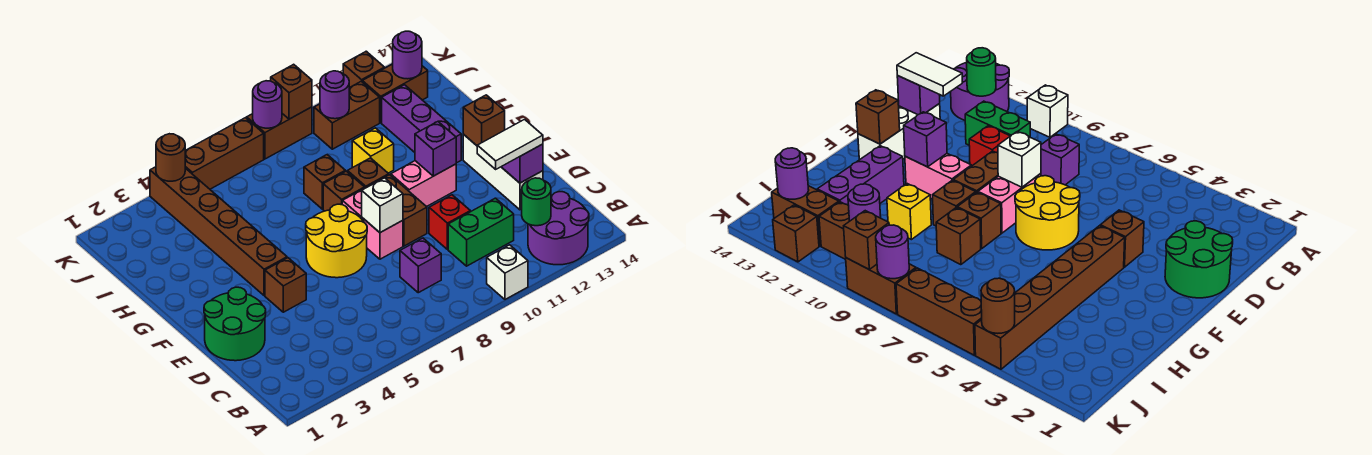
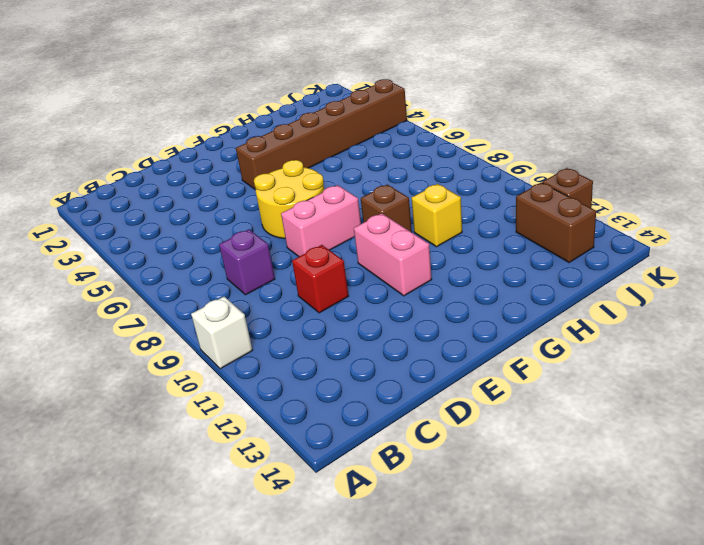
none -> purple round brick A12:B13 level 1
none -> green brick C10:C11 level 1
none -> green round brick D1:E2 level 1
none -> white brick D13:F13 level 1

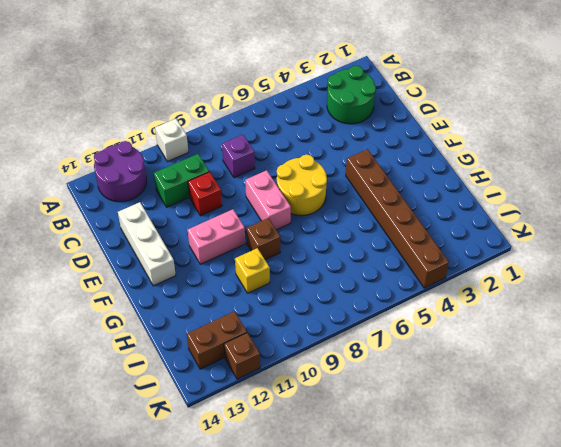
green round brick B2:C3 level 1 -> green round brick D1:E2 level 1
none -> brown brick E4 level 1
none -> brown brick E9:F9 level 1
none -> brown brick G8 level 1
none -> purple brick G12:I12 level 1

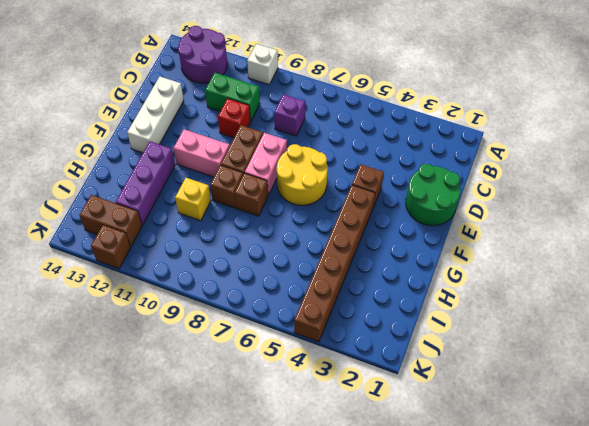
none -> brown brick H8 level 1
none -> brown brick J10:J11 level 1
none -> brown brick K5:K7 level 1
none -> brown brick K8:K9 level 1

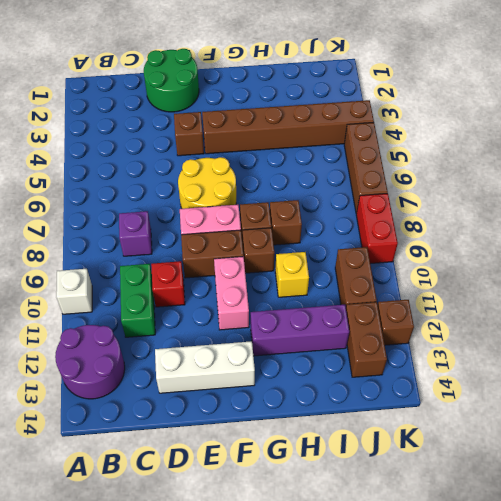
red brick K8:K9 level 1 -> brown brick K8:K9 level 1
none -> green round brick B12 level 2
none -> purple brick D13 level 2
none -> white brick E8 level 2
none -> purple brick F11 level 2

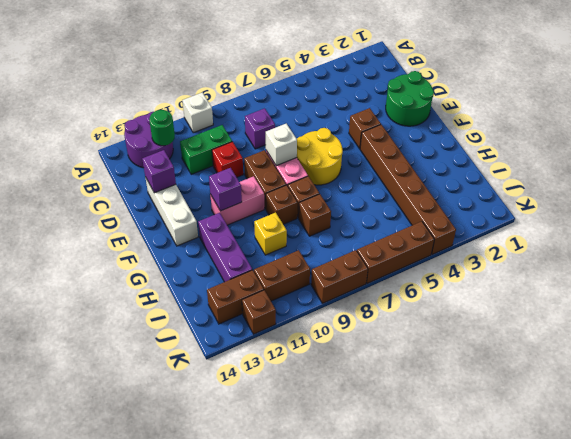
none -> brown brick F13 level 2
none -> purple round brick J10 level 2
none -> purple round brick J13 level 2
none -> brown round brick K4 level 2

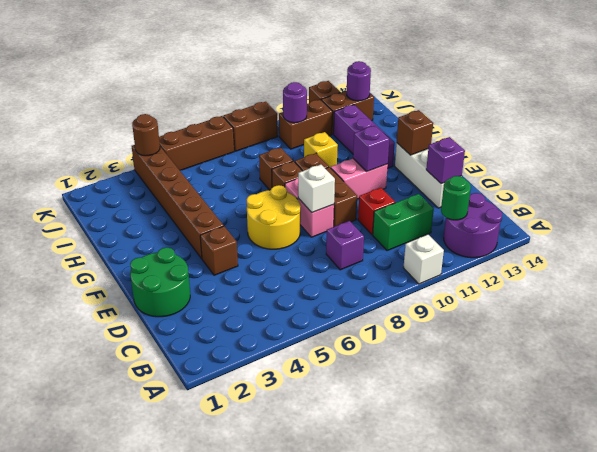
none -> purple round brick K8 level 2
none -> brown brick K9 level 2
none -> white tile D12:D13 level 3

